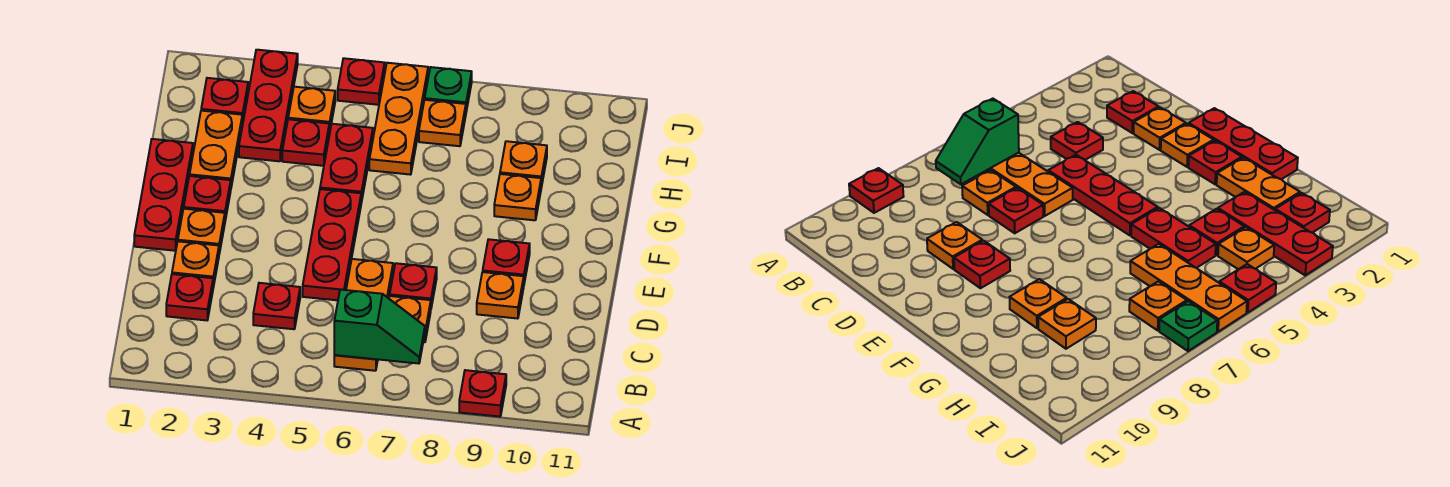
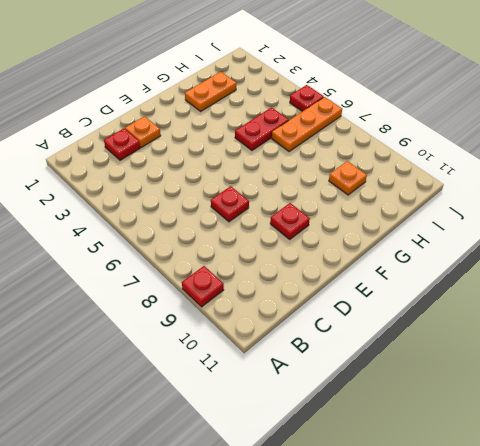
none -> orange plate B6:D6 level 1
none -> red plate C4 level 1
none -> orange plate C7 level 1

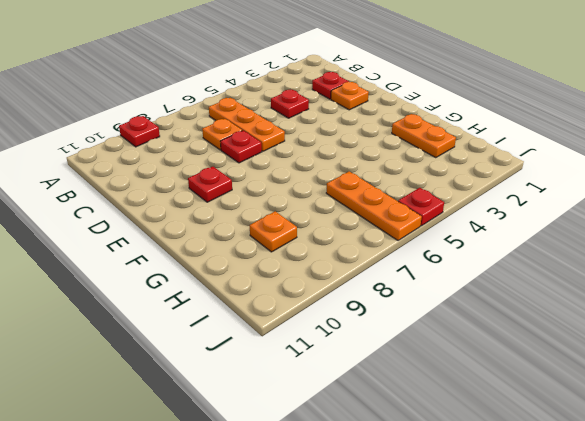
none -> red plate D5:F5 level 1
none -> orange plate D9 level 1
none -> red plate E1:G1 level 1

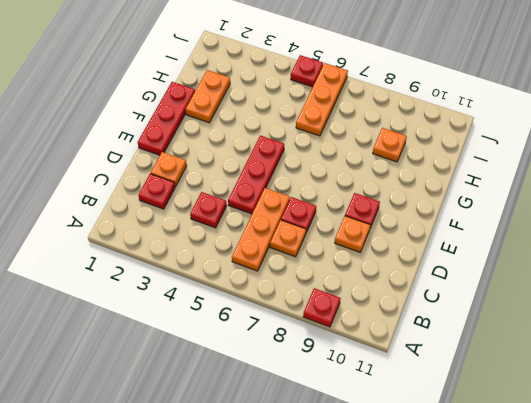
none -> orange plate E2 level 1
none -> red plate F2 level 1
none -> red plate G5:H5 level 1

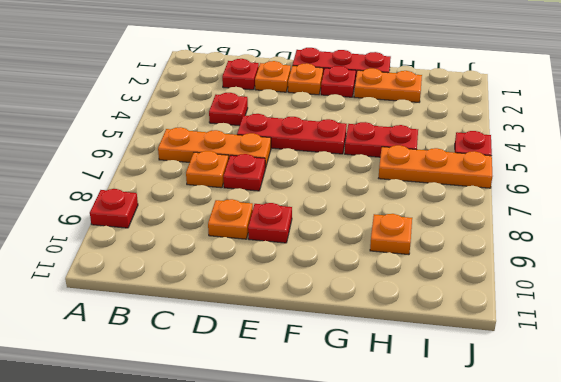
none -> orange plate G9 level 1
none -> red plate H3:J3 level 1
none -> red plate H4 level 1

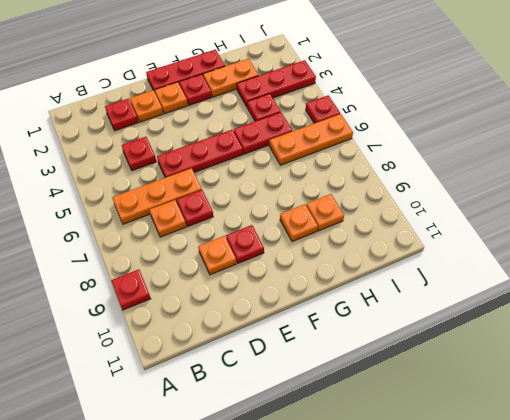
none -> red plate I2 level 1
none -> orange plate I4 level 1
none -> orange plate I7 level 1

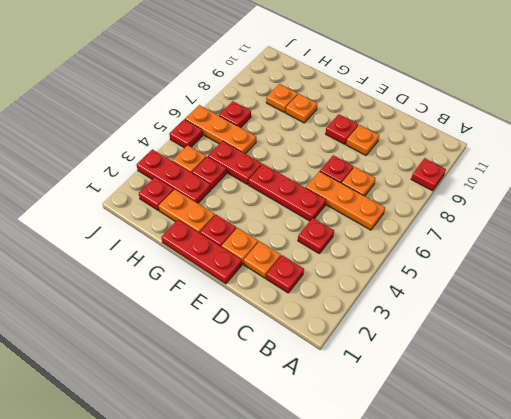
red plate I7 level 1 -> orange plate I7 level 1
none -> green plate J7 level 1
none -> green slope B6:B7 level 2 top 6

